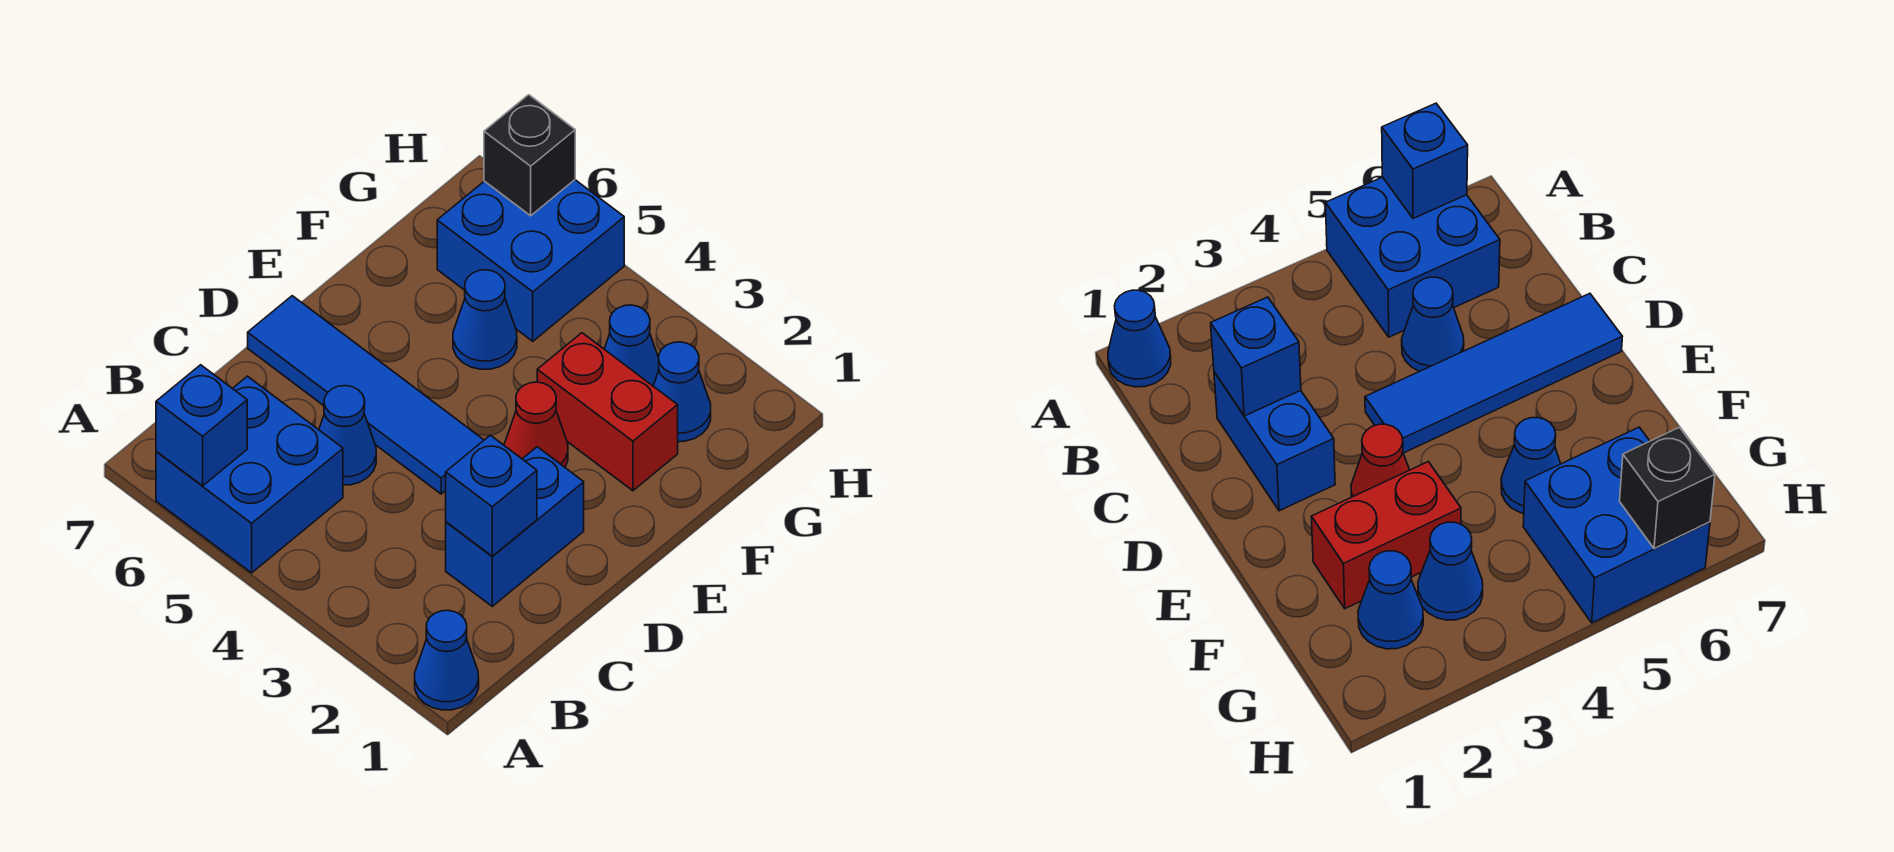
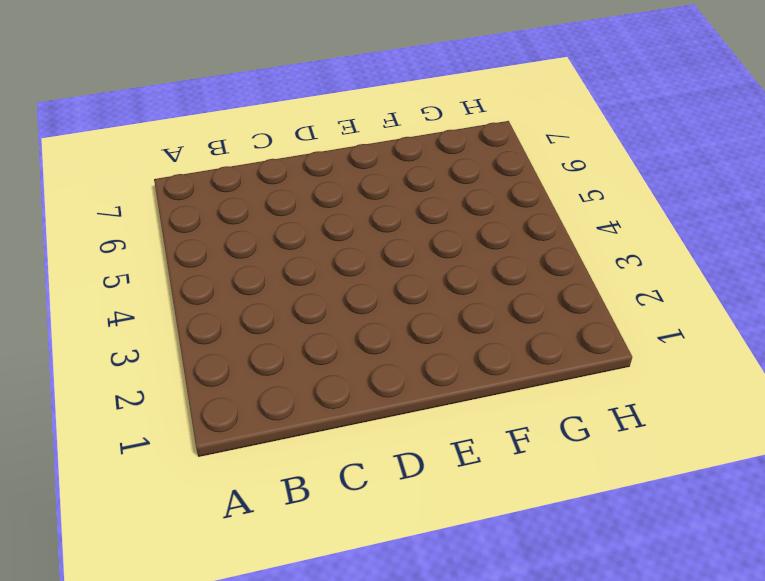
none -> blue cone A1 level 1
none -> blue brick A5:B6 level 1
none -> blue brick C2:D2 level 1

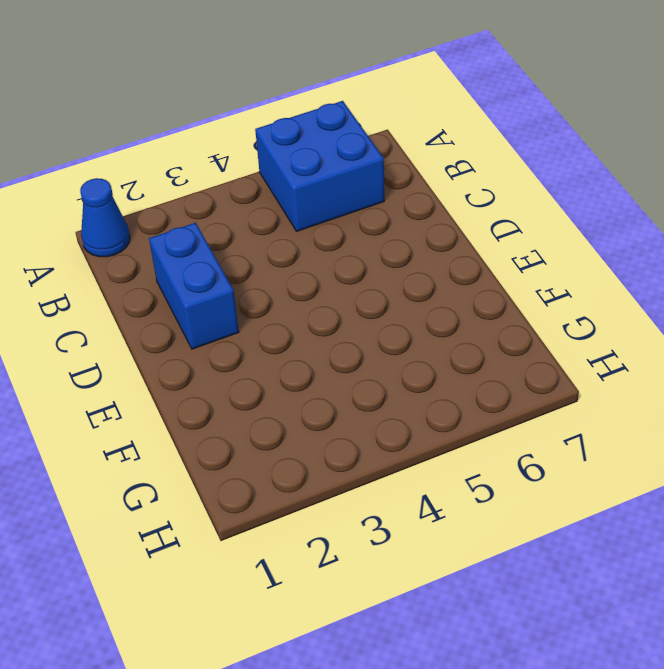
none -> blue cone C5 level 1
none -> blue tile D4:D7 level 1
none -> red cone E3 level 1

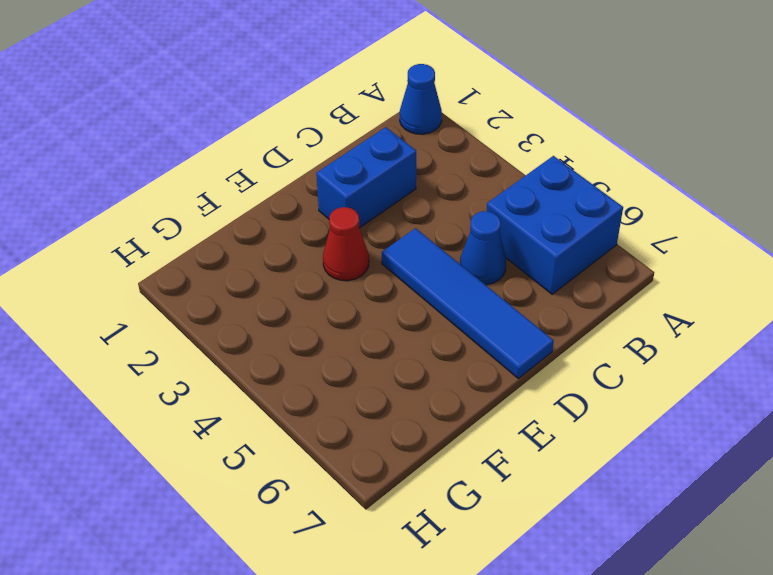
none -> red brick F2:F3 level 1
none -> blue cone F5 level 1
none -> blue cone G2 level 1

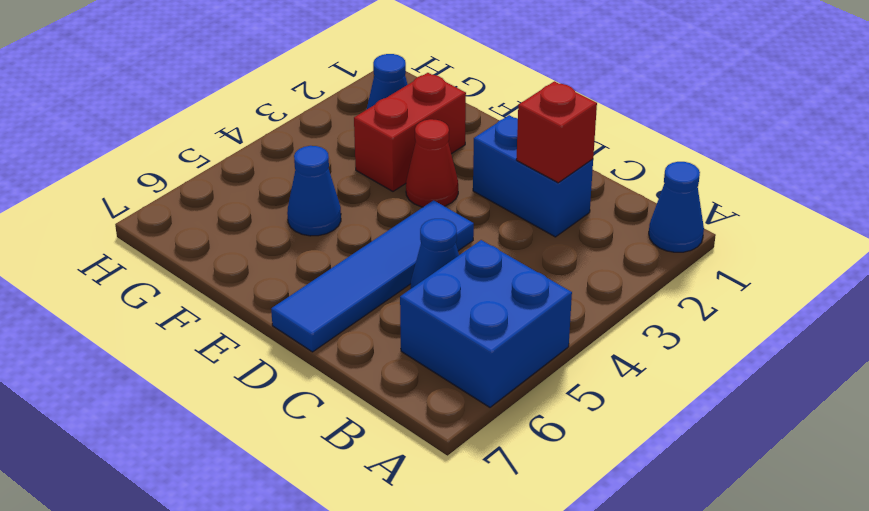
red brick C2 level 2 -> blue brick C2 level 2
none -> blue cone G3 level 1
none -> blue brick G5:H6 level 1
none -> blue brick A6 level 2

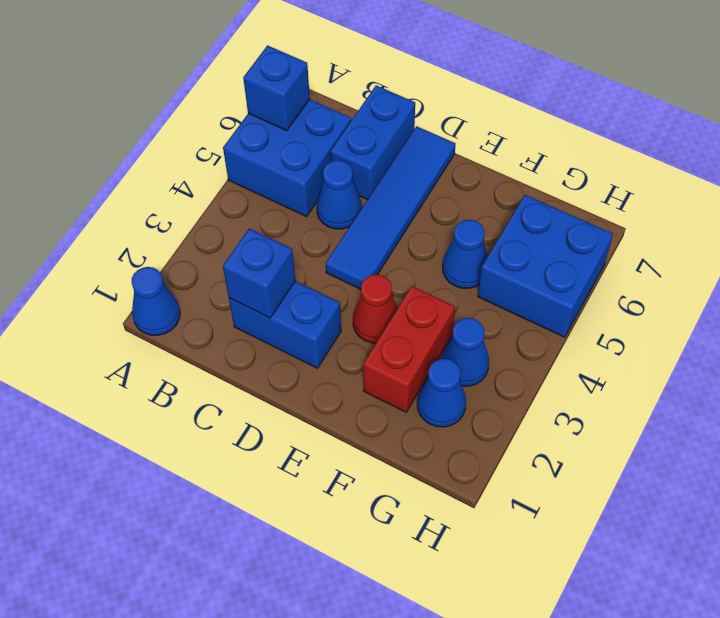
blue brick C6:C7 level 1 -> none
none -> black brick H6 level 2

